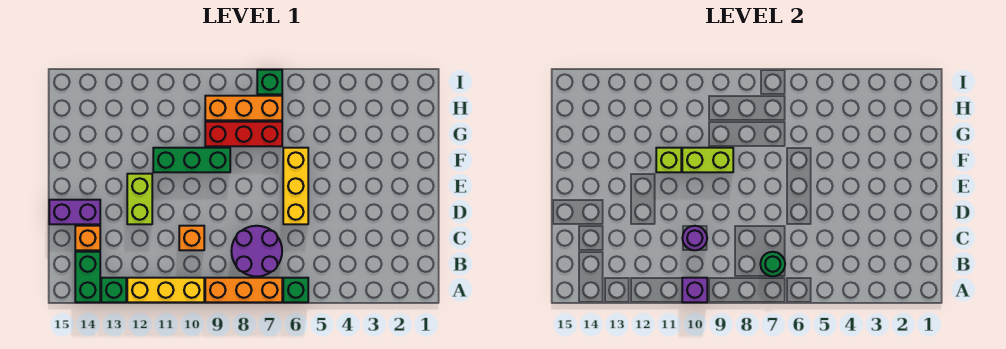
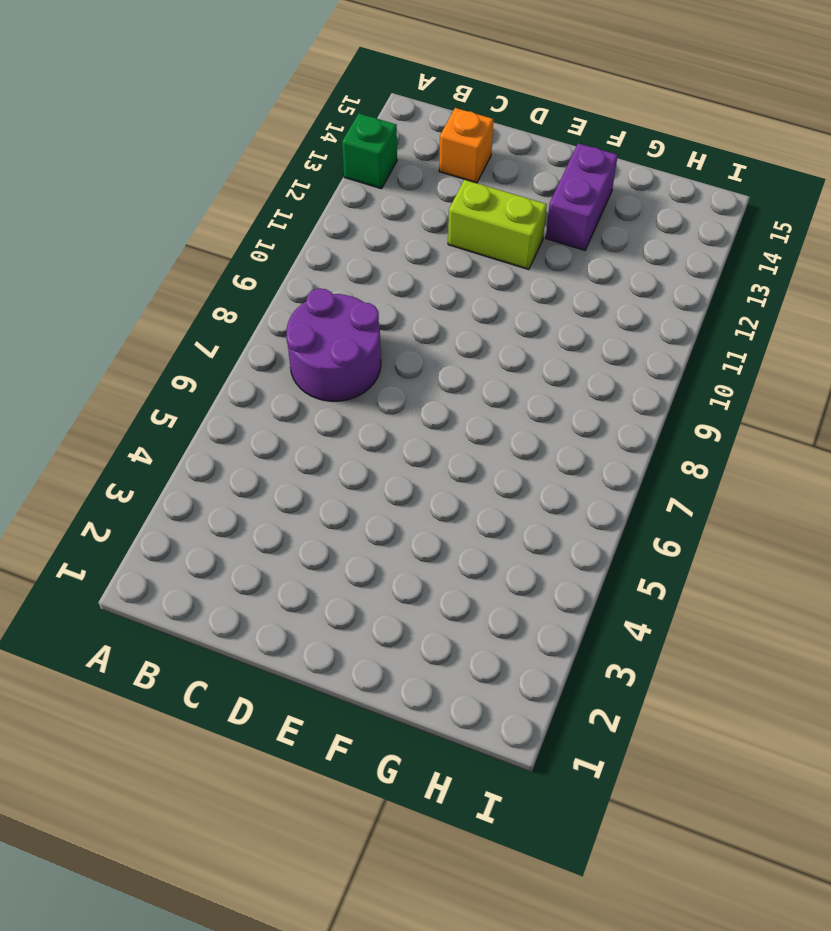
purple brick F13:F14 level 1 -> purple brick D14:D15 level 1
none -> green brick A6 level 1
none -> orange brick A7:A9 level 1
none -> yellow brick A10:A12 level 1

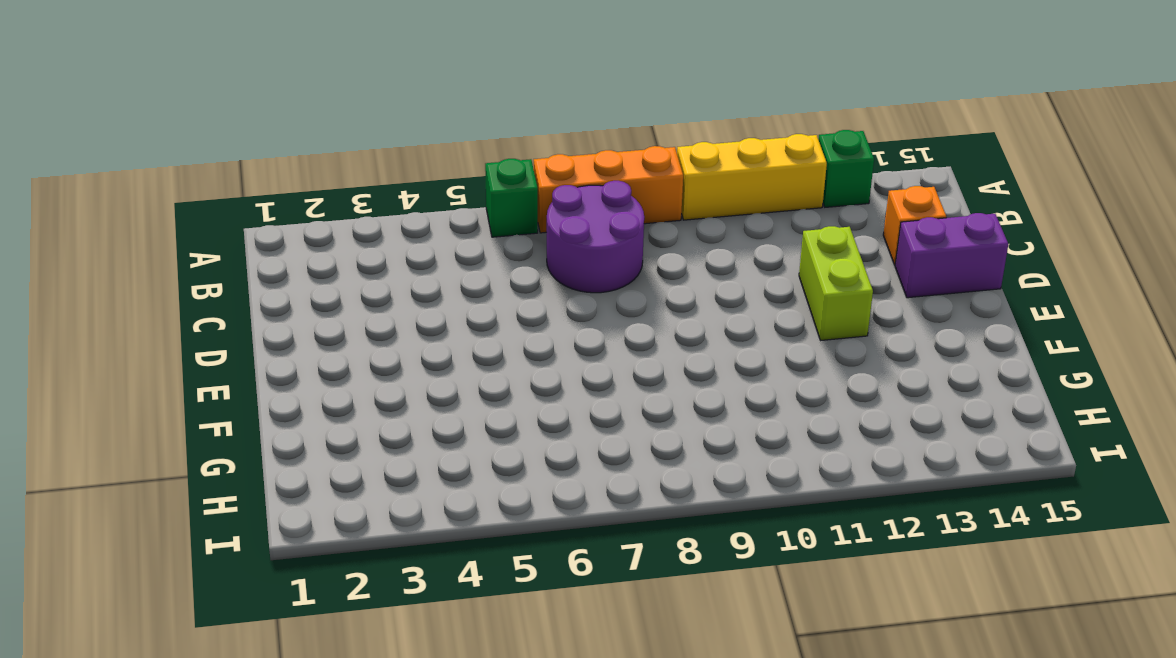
none -> green brick A14:B14 level 1
none -> orange brick C10 level 1
none -> yellow brick D6:F6 level 1

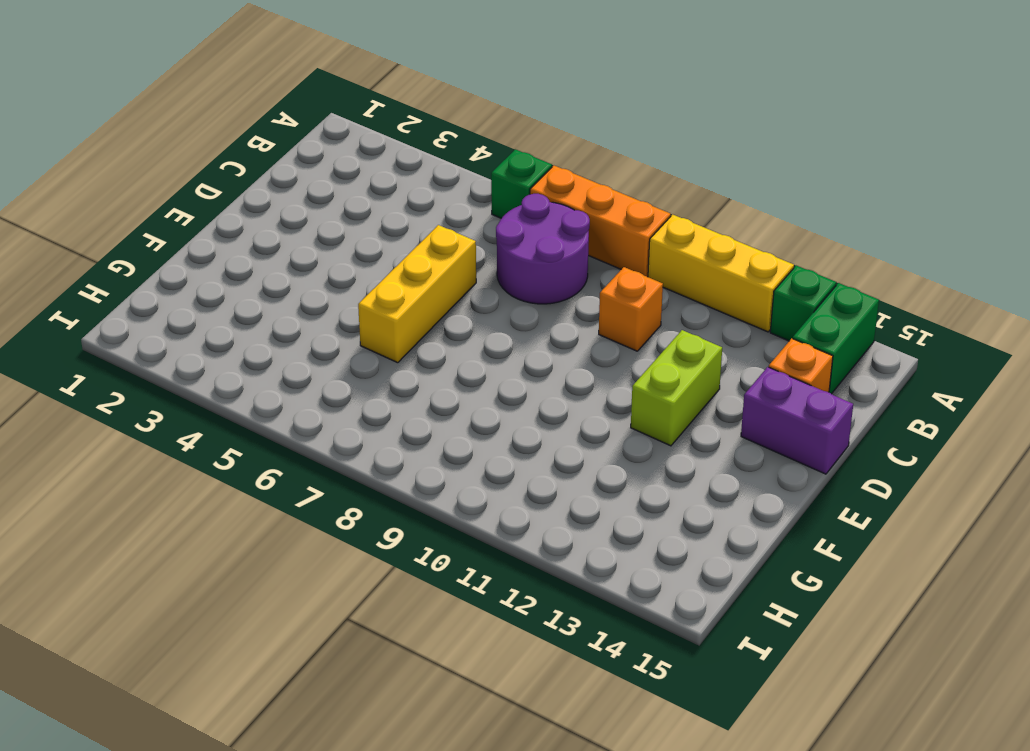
none -> green brick F9:F11 level 1
none -> red brick G7:G9 level 1
none -> orange brick H7:H9 level 1

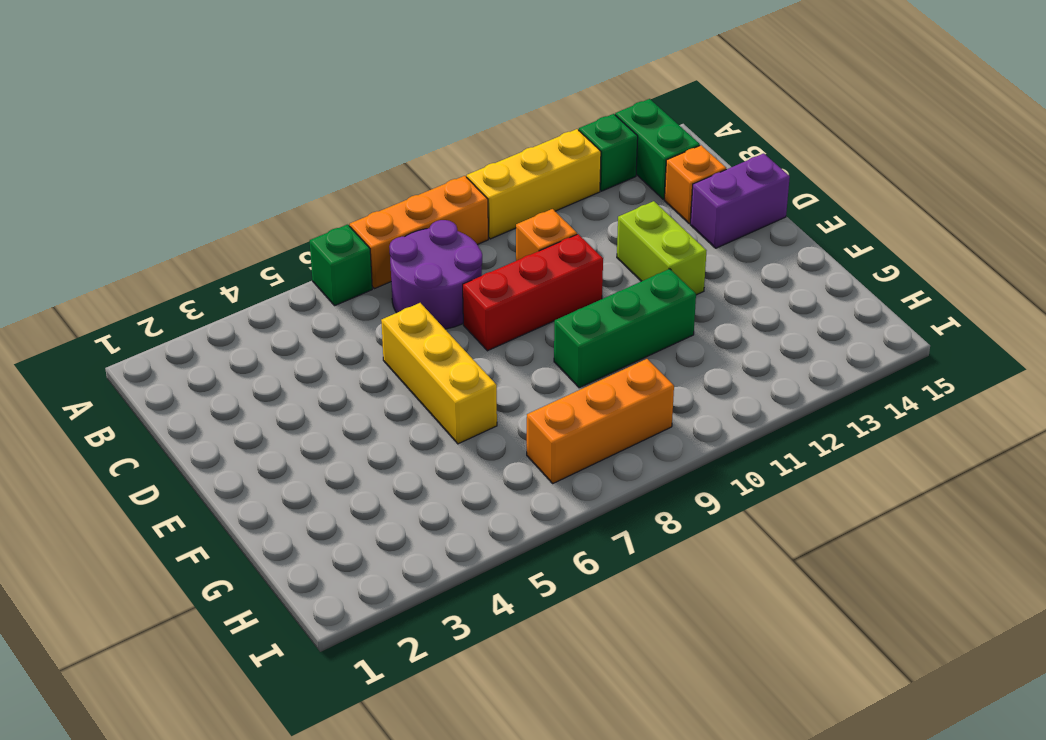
red brick D8:D10 level 1 -> red brick G7:G9 level 1
none -> green brick I7 level 1
none -> purple brick A10 level 2
none -> green round brick B7 level 2

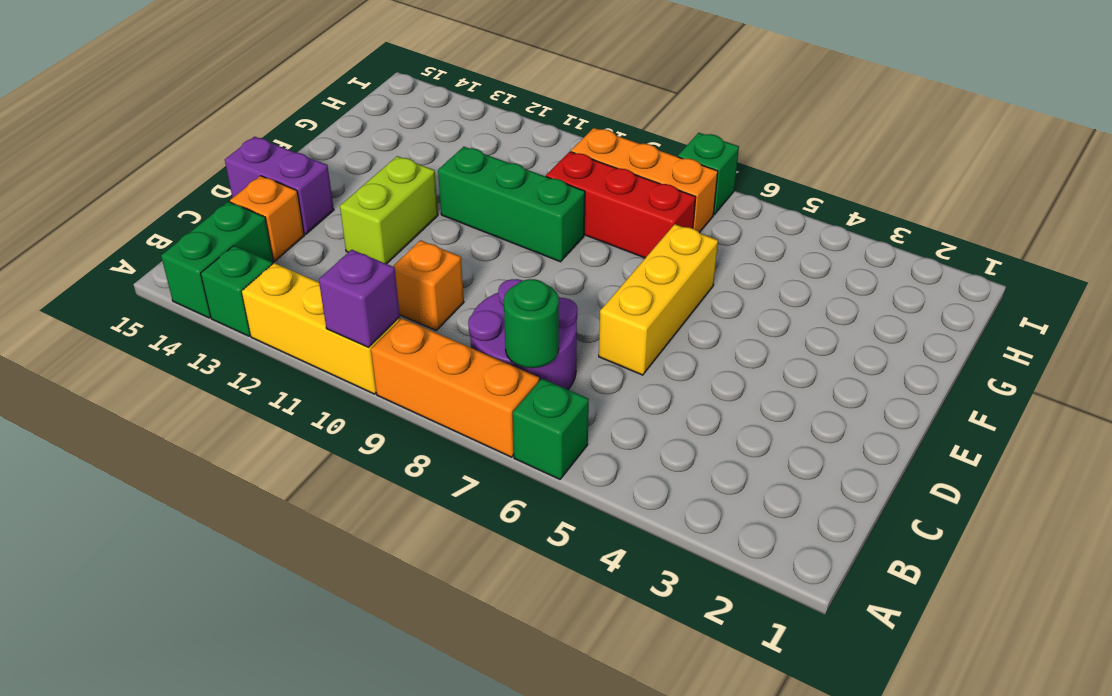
none -> purple round brick C10 level 2
none -> lime brick F9:F10 level 2
none -> lime brick F11 level 2

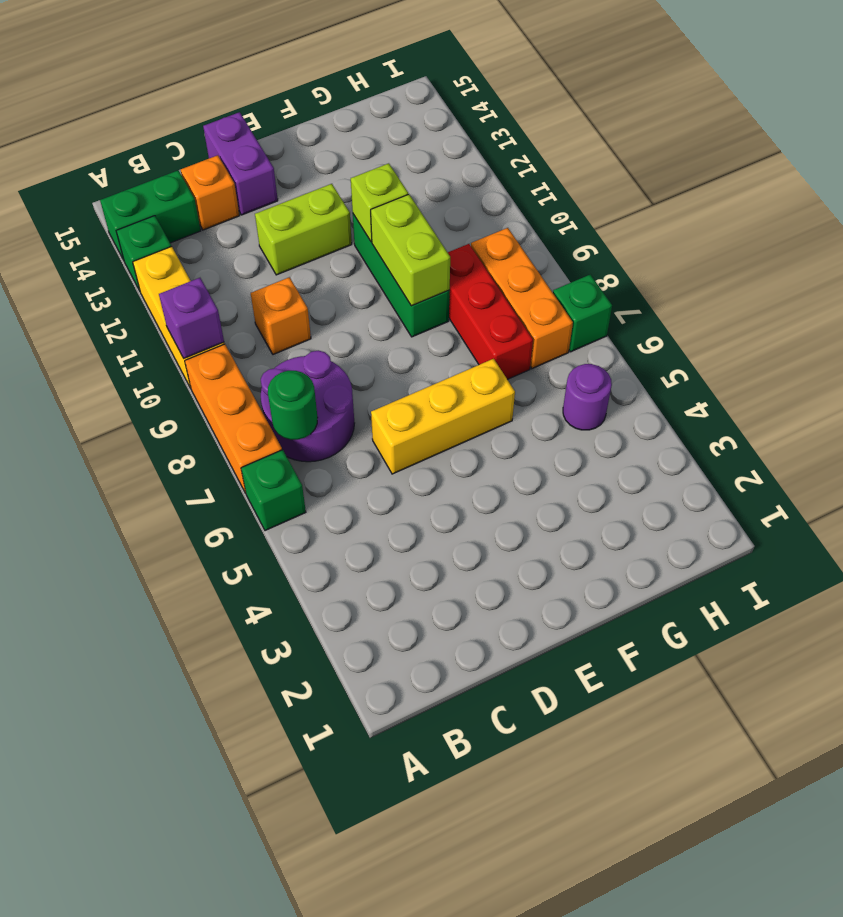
purple round brick H5 level 1 -> purple round brick C10 level 2

